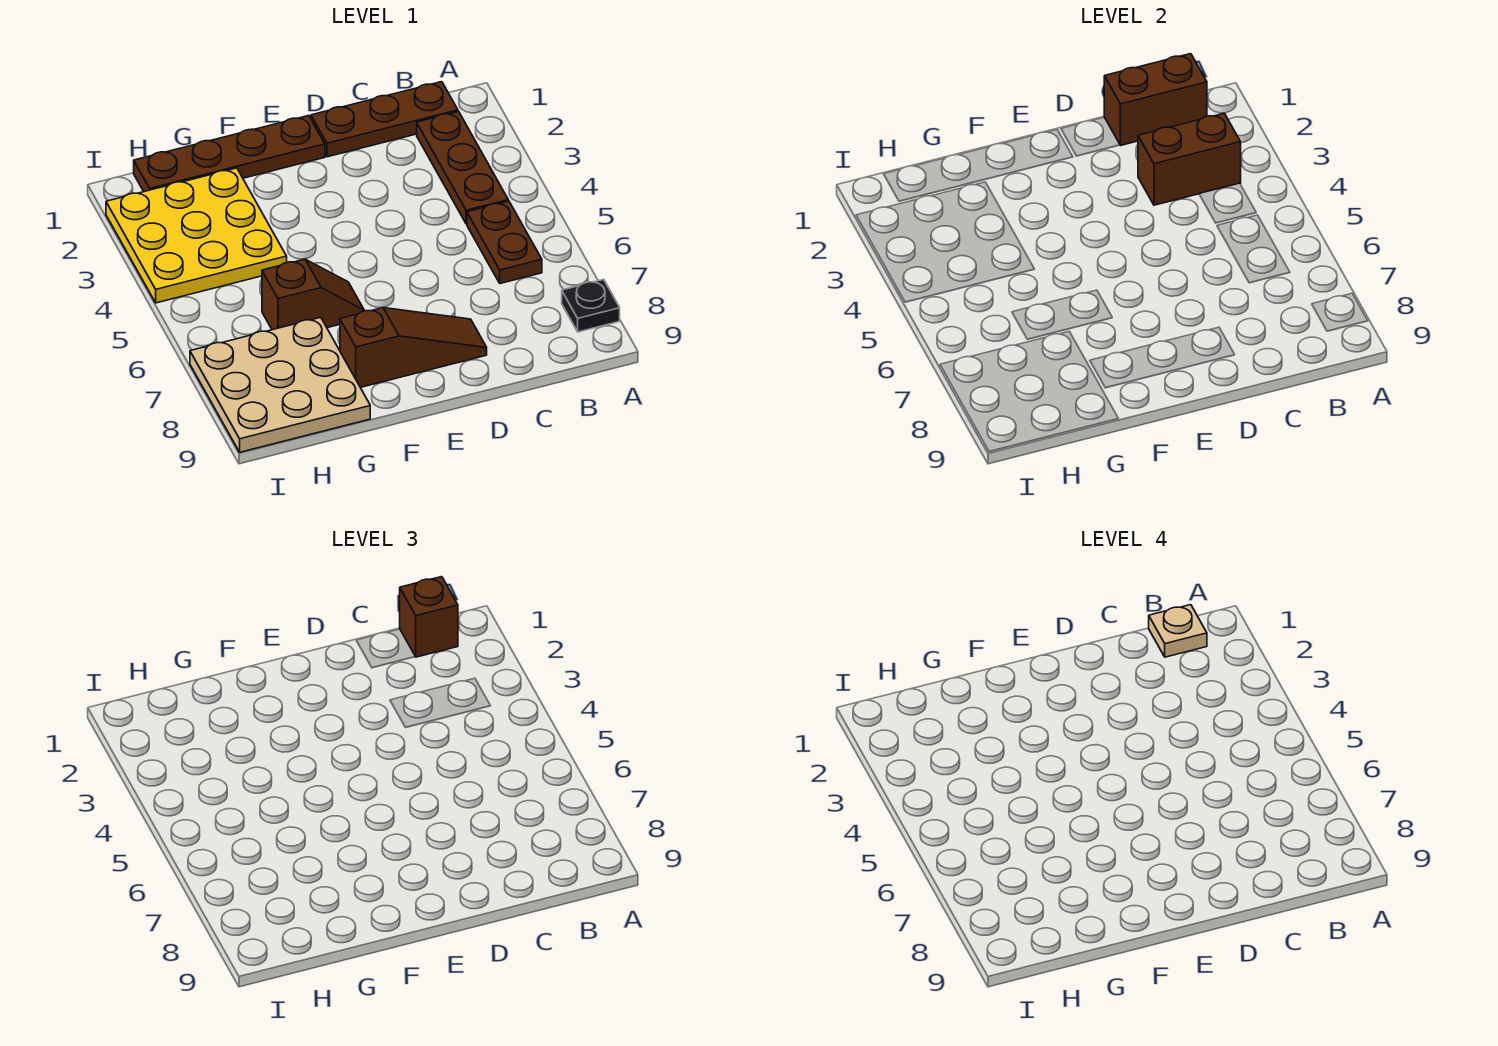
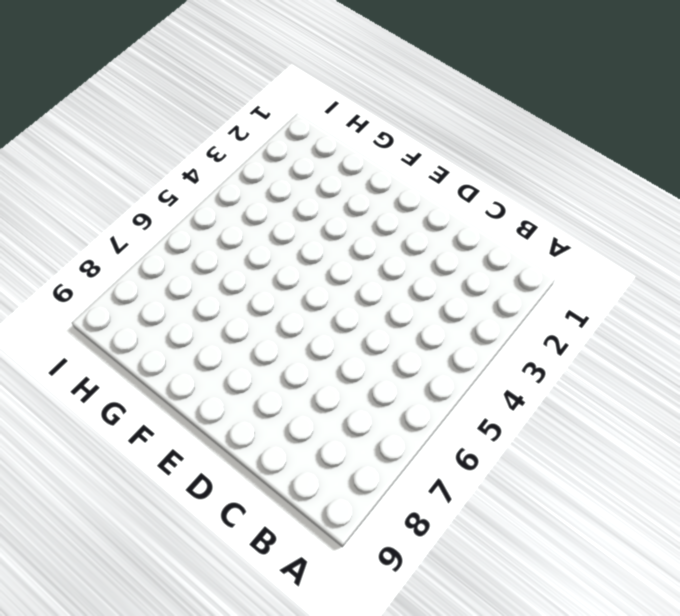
none -> black plate A8 level 1
none -> brown plate B1:D1 level 1
none -> brown plate B2:B4 level 1

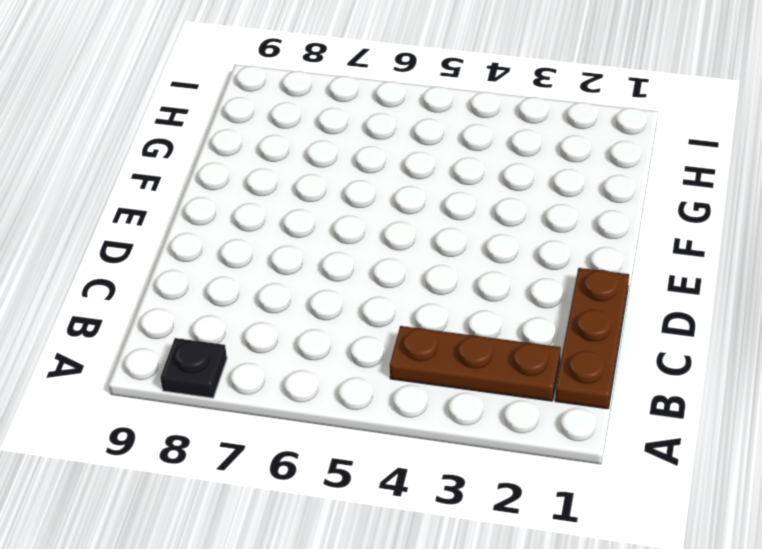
none -> brown plate B5:B6 level 1
none -> brown slope D8:F8 level 1 top F
none -> brown plate E1:H1 level 1

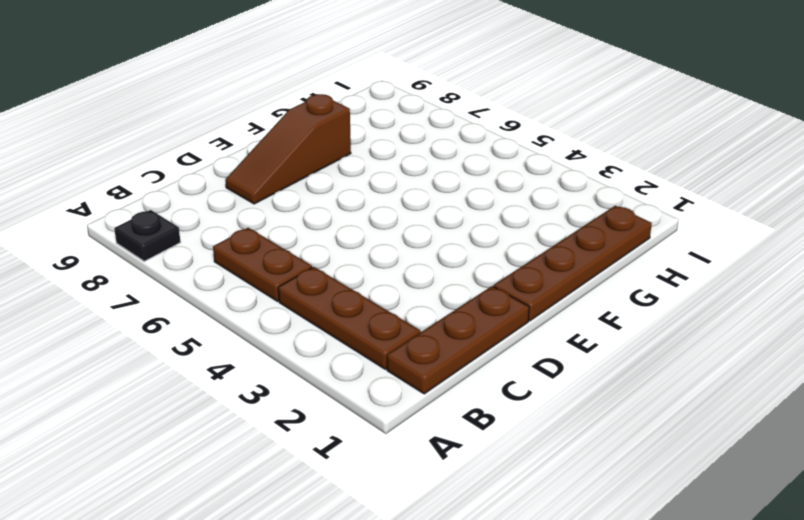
none -> brown slope F6:G6 level 1 top G
none -> yellow plate G2:I4 level 1
none -> tan plate G7:I9 level 1

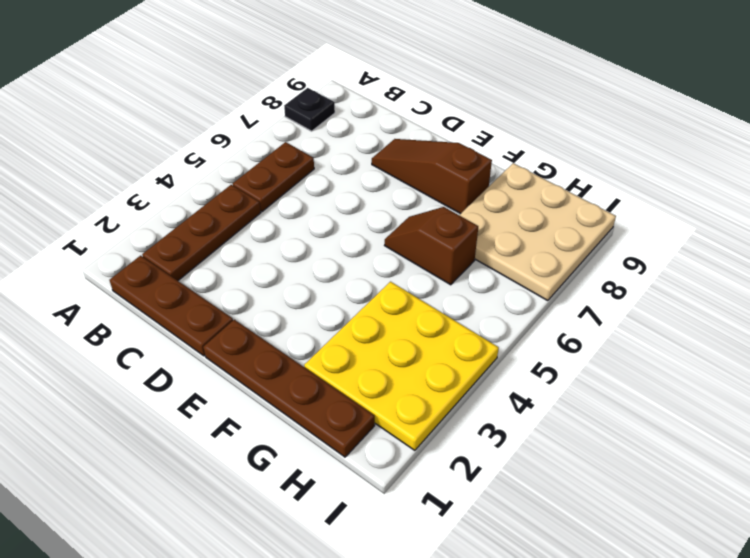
none -> brown brick B1:C1 level 2
none -> brown brick B3:C3 level 2
none -> brown brick B1 level 3

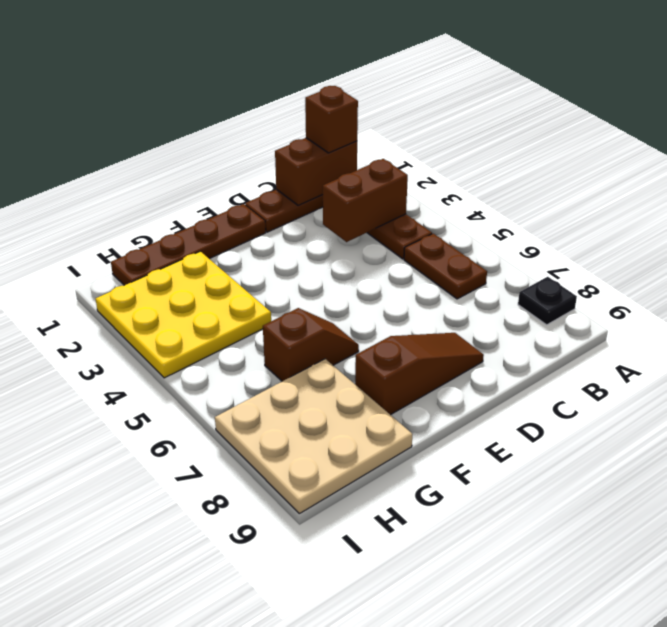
none -> tan plate B1 level 4

